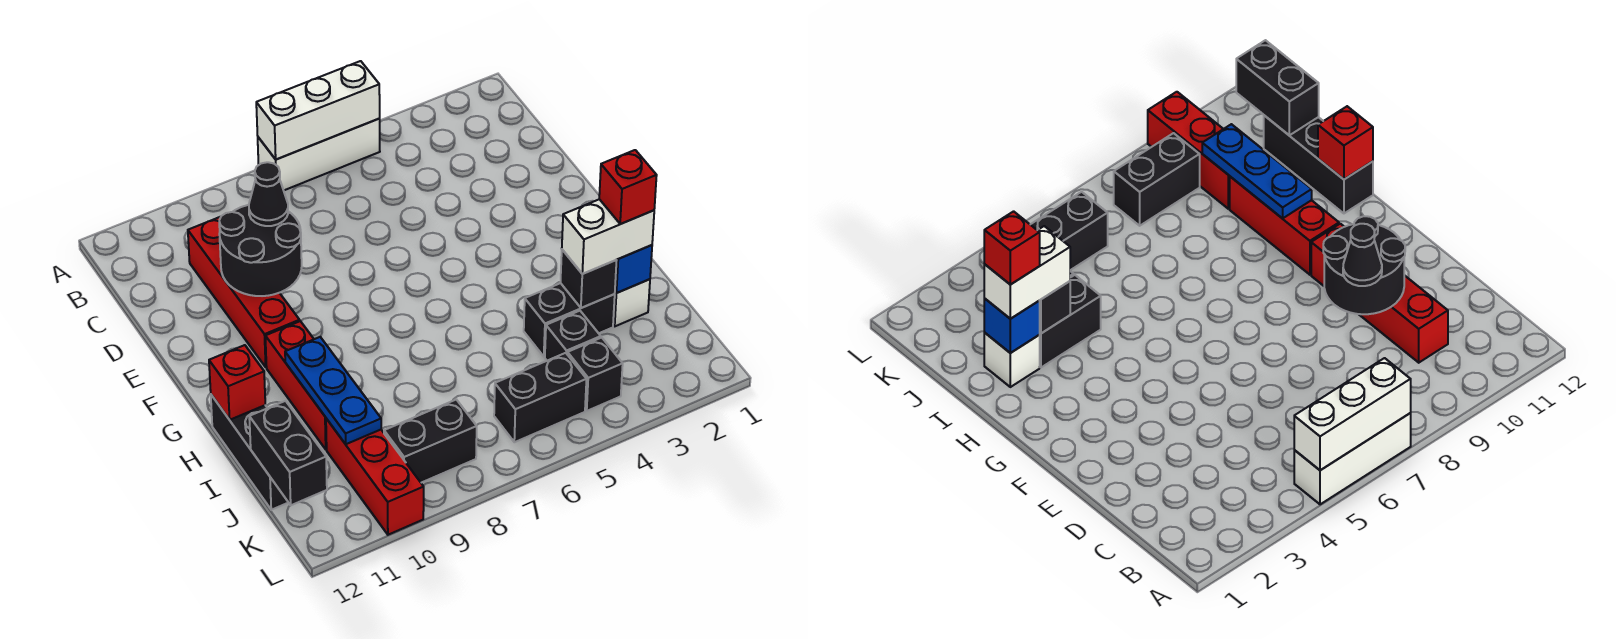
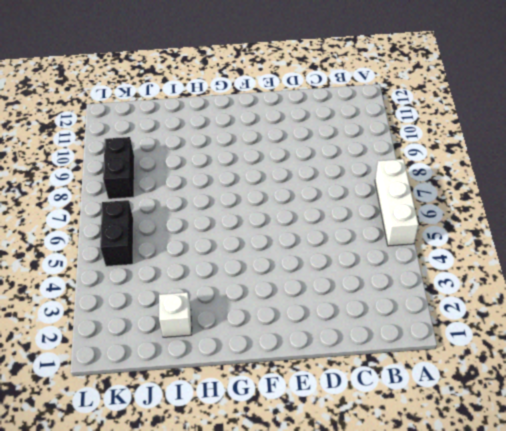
none -> red brick C10:F10 level 1
none -> red brick G10:I10 level 1
none -> black brick H12:J12 level 1

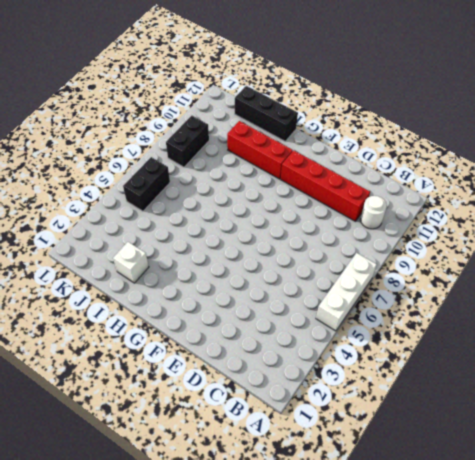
white round brick B10 level 1 -> none
none -> black brick I3:I4 level 1
none -> black brick J4 level 1
none -> red brick J10:L10 level 1

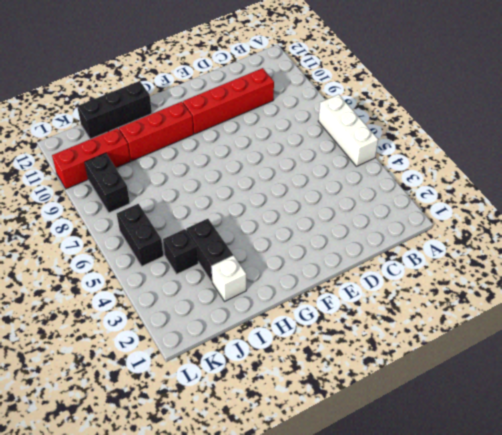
none -> black brick K4 level 1
none -> white brick A5:A7 level 2
none -> black round brick D9:E10 level 2

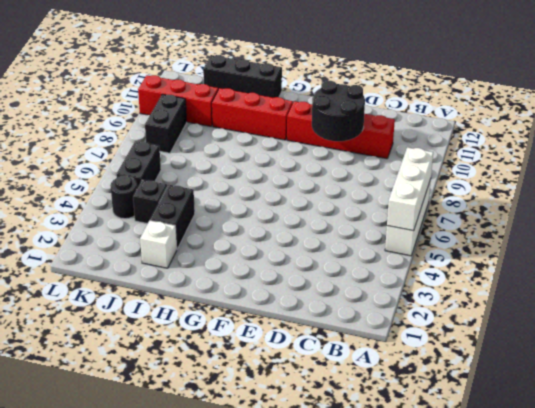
black round brick K4 level 1 -> black brick K4 level 1
none -> blue plate H10:J10 level 2
none -> red brick H12 level 2
none -> blue brick I2 level 2

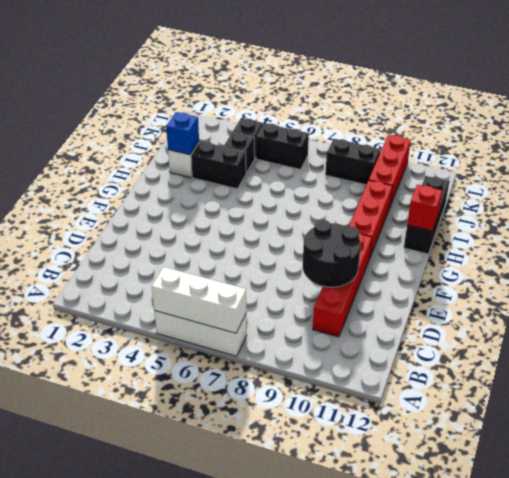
none -> blue plate H10:J10 level 2
none -> black brick I3 level 2
none -> black brick J12:K12 level 2

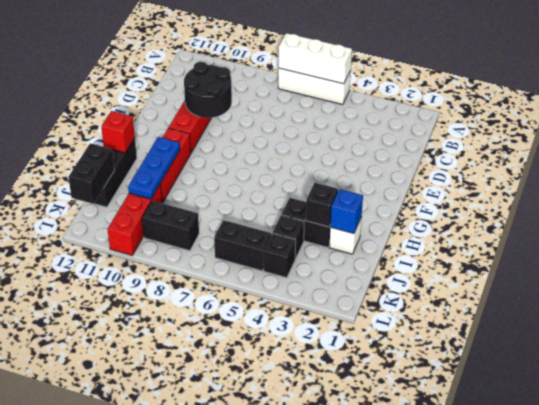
none -> black cone D9 level 3
none -> white brick I2:I3 level 3
none -> red brick I2 level 4

